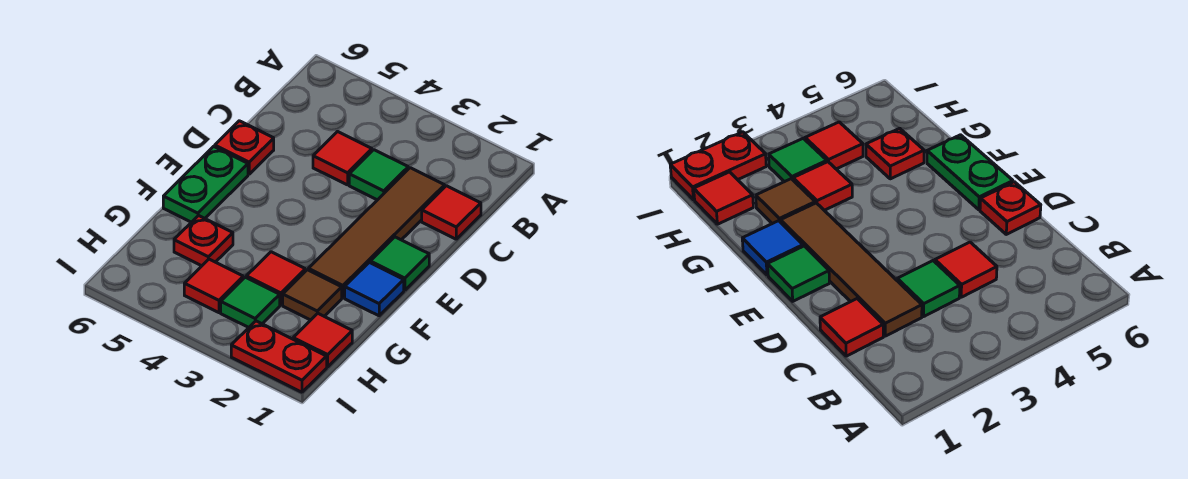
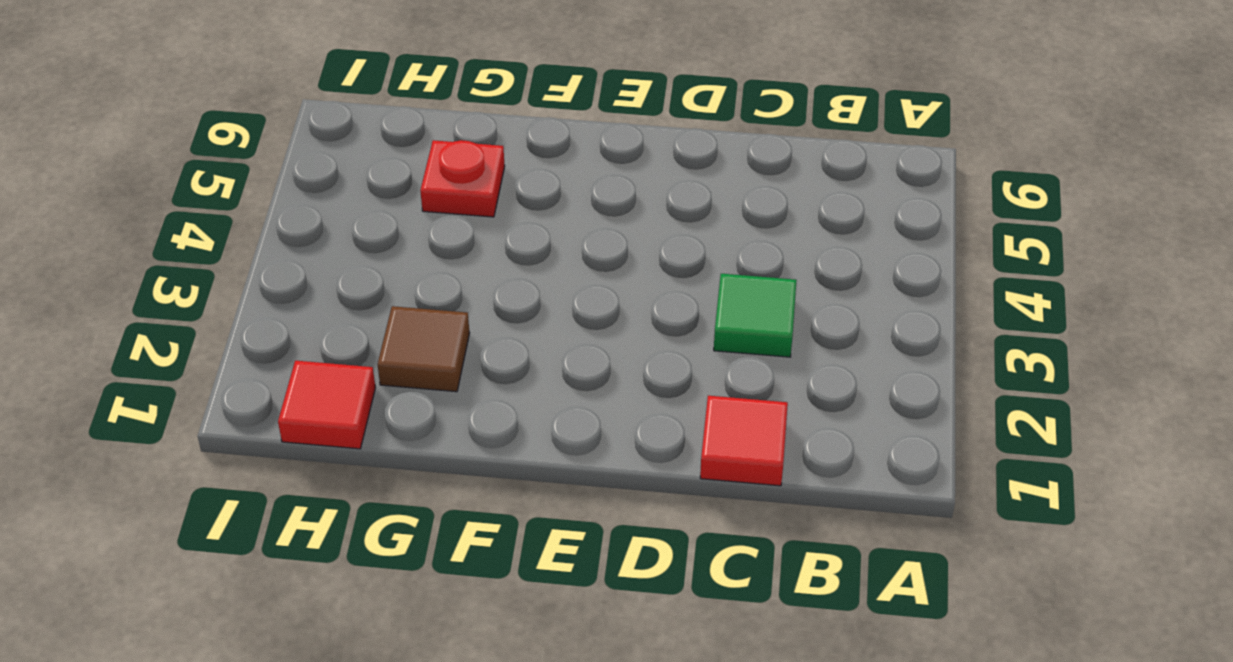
none -> brown tile C2:F2 level 1
none -> red tile C4 level 1
none -> red plate D6 level 1

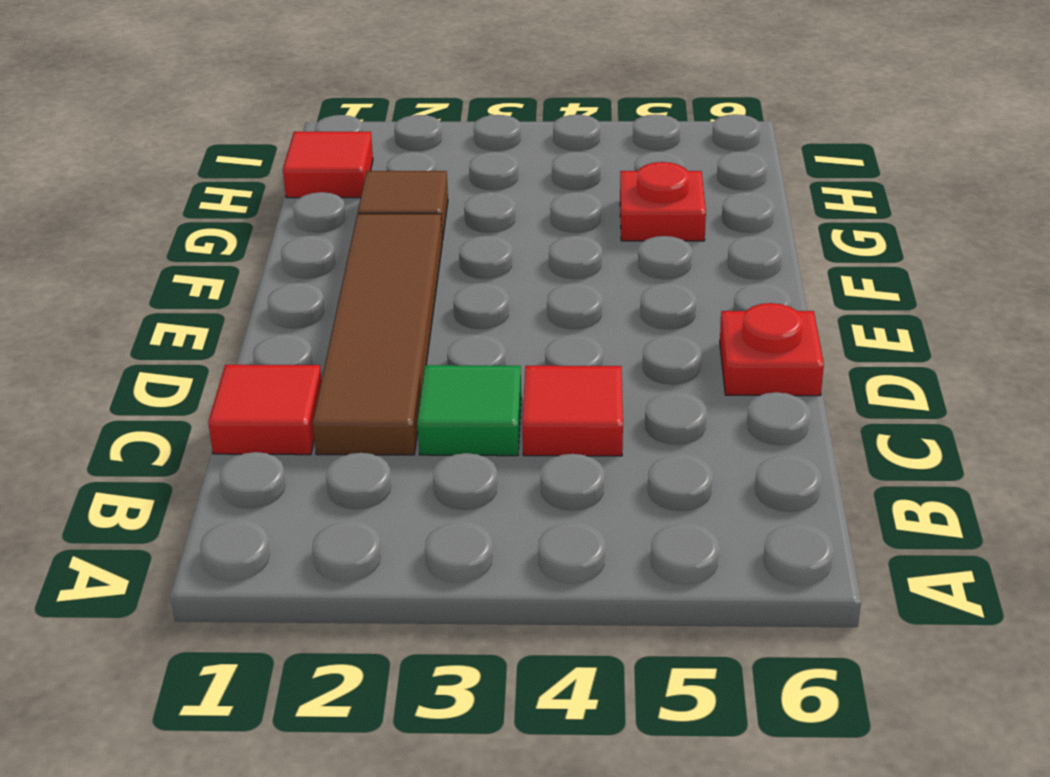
none -> green tile E1 level 1
none -> green plate E6:F6 level 1
none -> blue tile F1 level 1

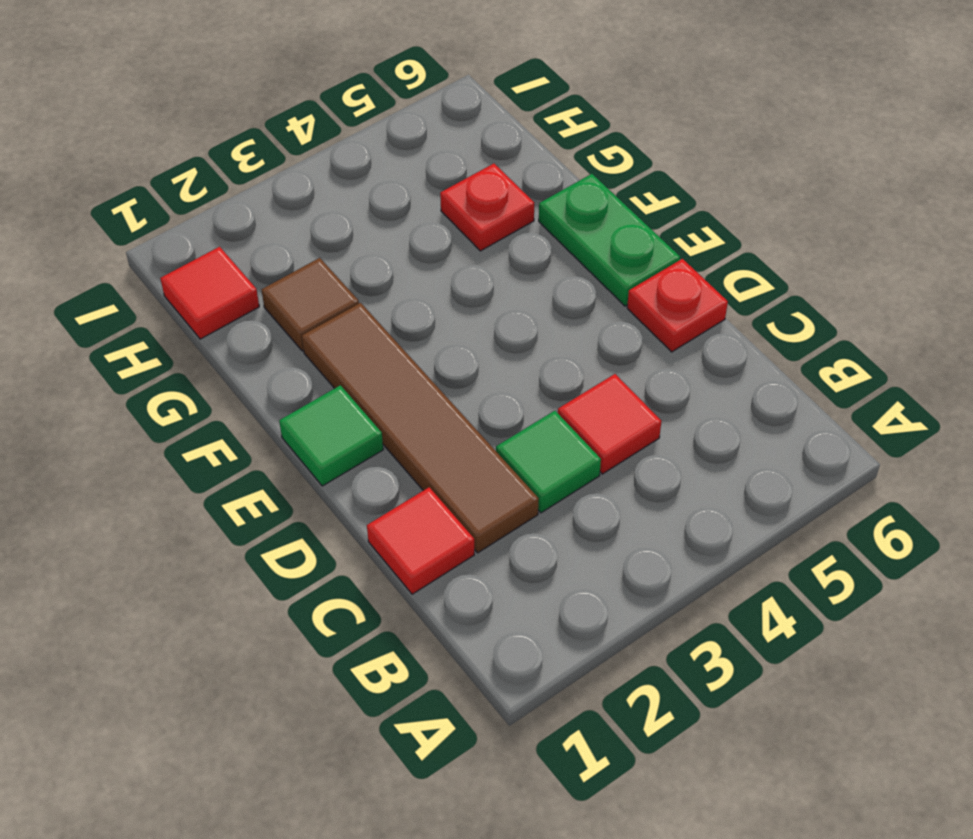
none -> blue tile F1 level 1
none -> red tile G3 level 1
none -> green tile H3 level 1

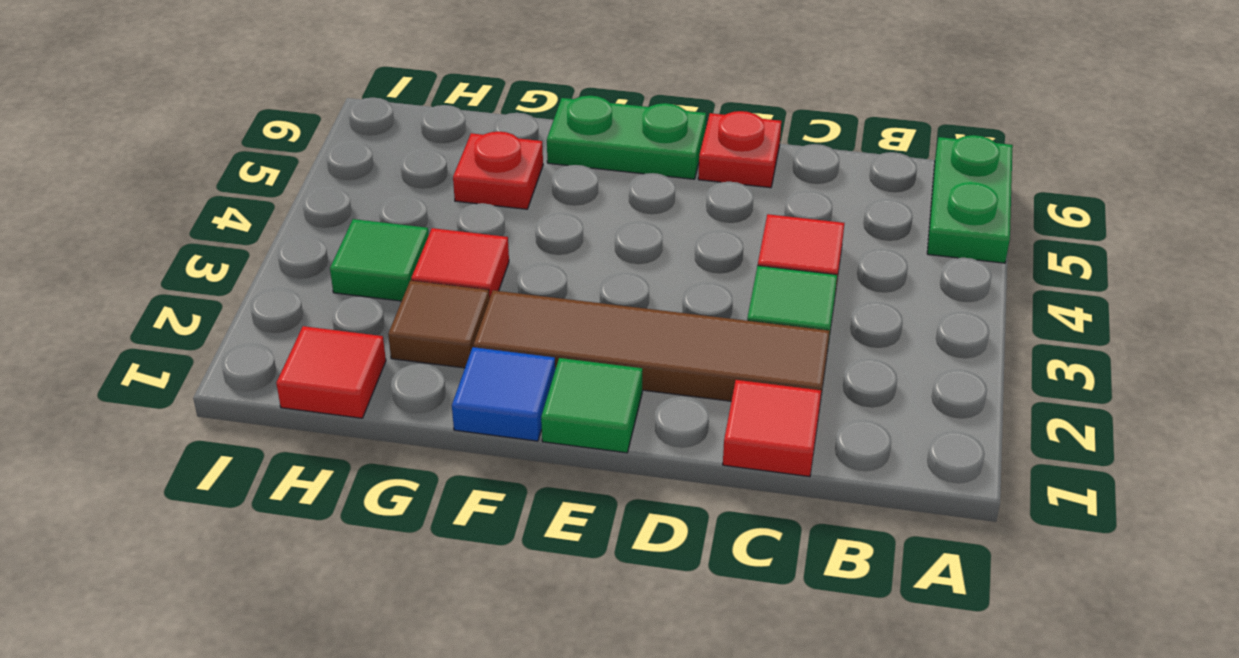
green plate A5:A6 level 1 -> none
none -> red tile H4 level 1
none -> red plate I1:I2 level 1

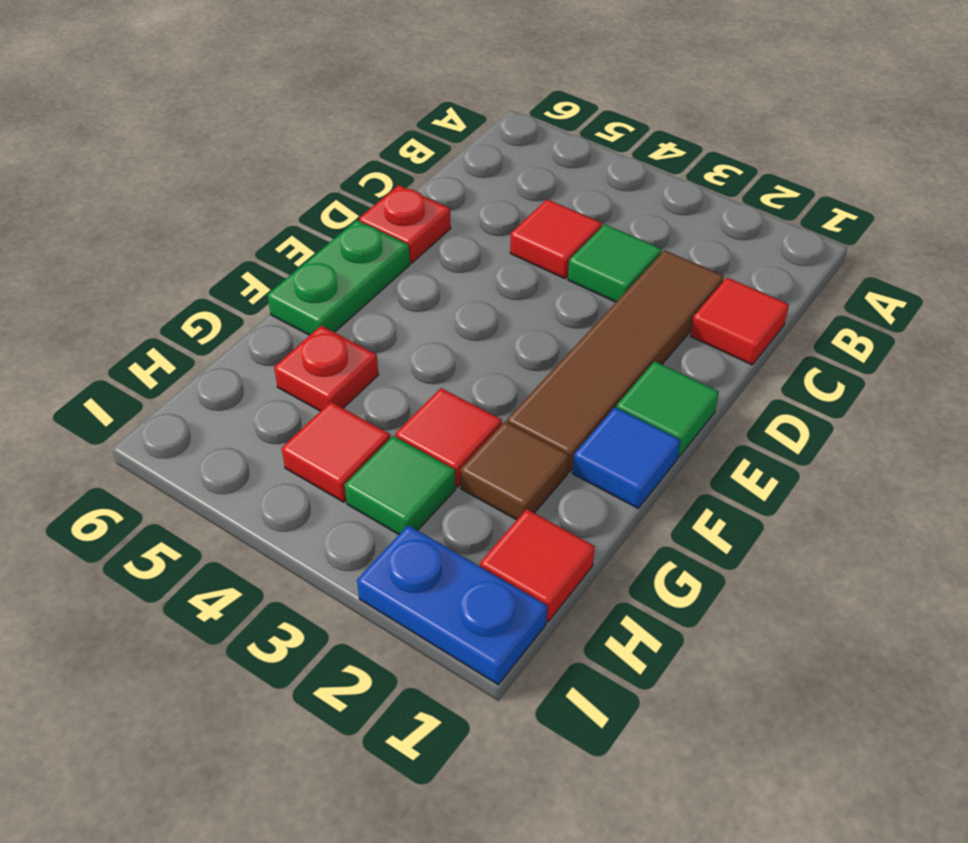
blue plate I1:I2 level 1 -> red plate I1:I2 level 1

